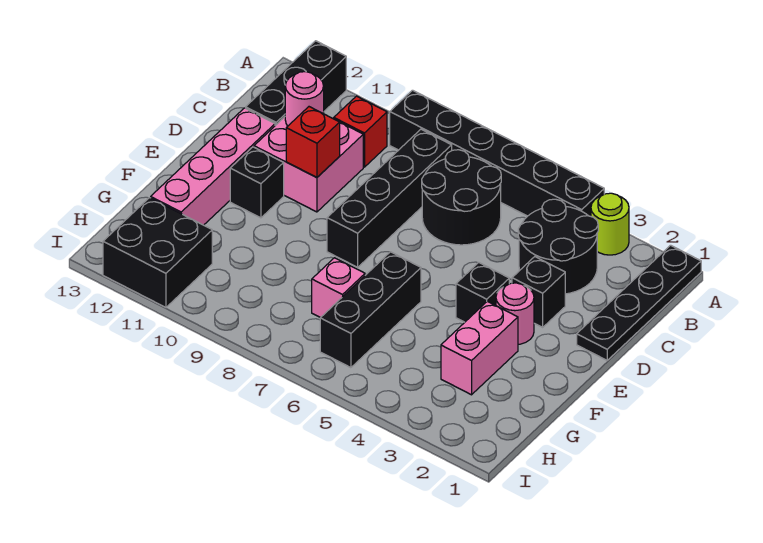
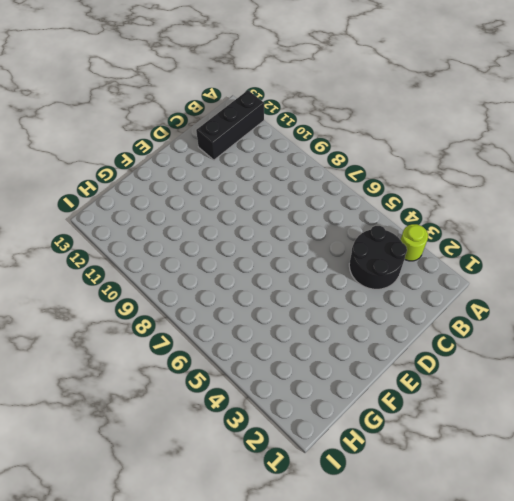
none -> black plate A1:D1 level 1
none -> black brick A4:A9 level 1
none -> black round brick B6:C7 level 1

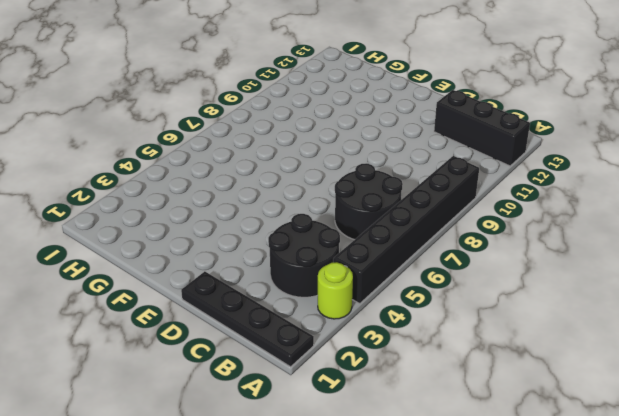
none -> black brick B8:E8 level 1
none -> red brick B10 level 1
none -> pink brick C10:D11 level 1

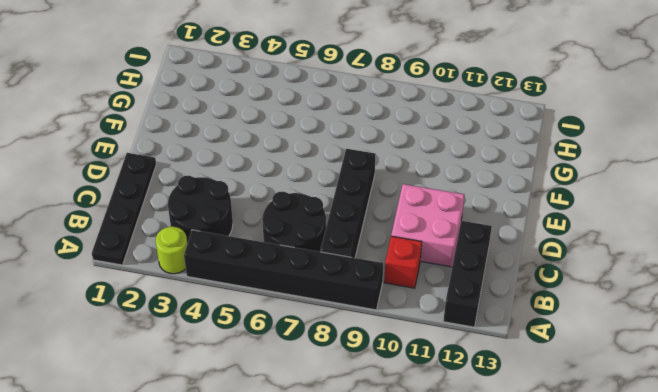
none -> black brick D3 level 1
none -> pink brick D12:G12 level 1
none -> pink round brick E3 level 1

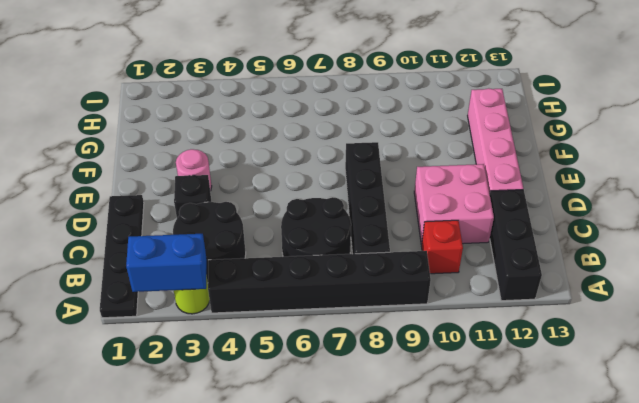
blue brick A2:A3 level 2 -> none
none -> black brick E4 level 1
none -> black brick E11 level 1
none -> pink brick F3:G3 level 1

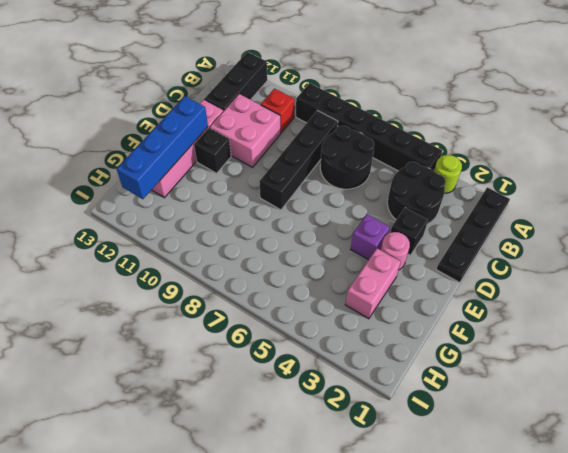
purple brick E4 level 1 -> black brick E4 level 1
blue brick E12:H12 level 2 -> none
none -> black brick F6:H6 level 1
none -> pink brick G7 level 1
none -> black brick H11:I12 level 1

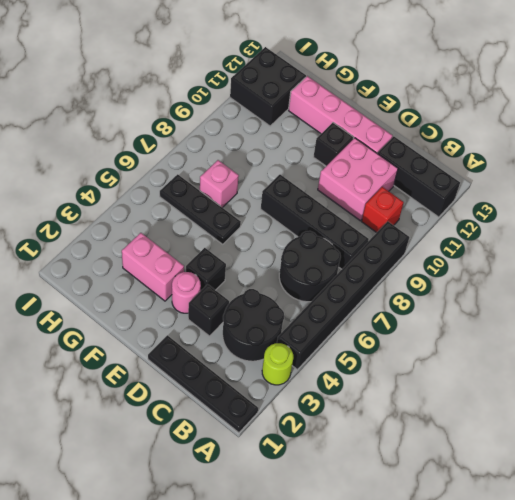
black plate F6:H6 level 1 -> black brick F6:H6 level 1
none -> pink round brick C11 level 2
none -> red brick D10 level 2

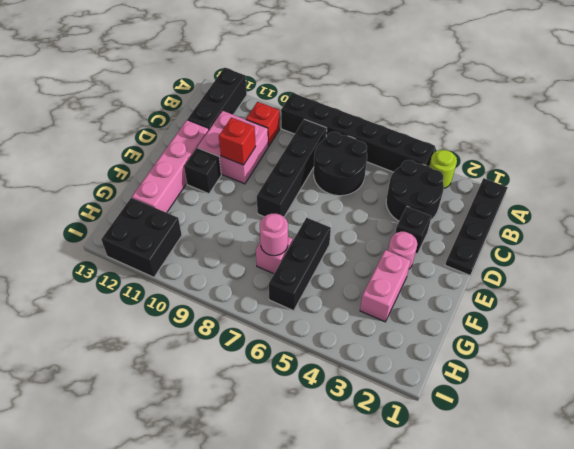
pink round brick G7 level 2 -> pink round brick C11 level 2
none -> black brick E4 level 1

